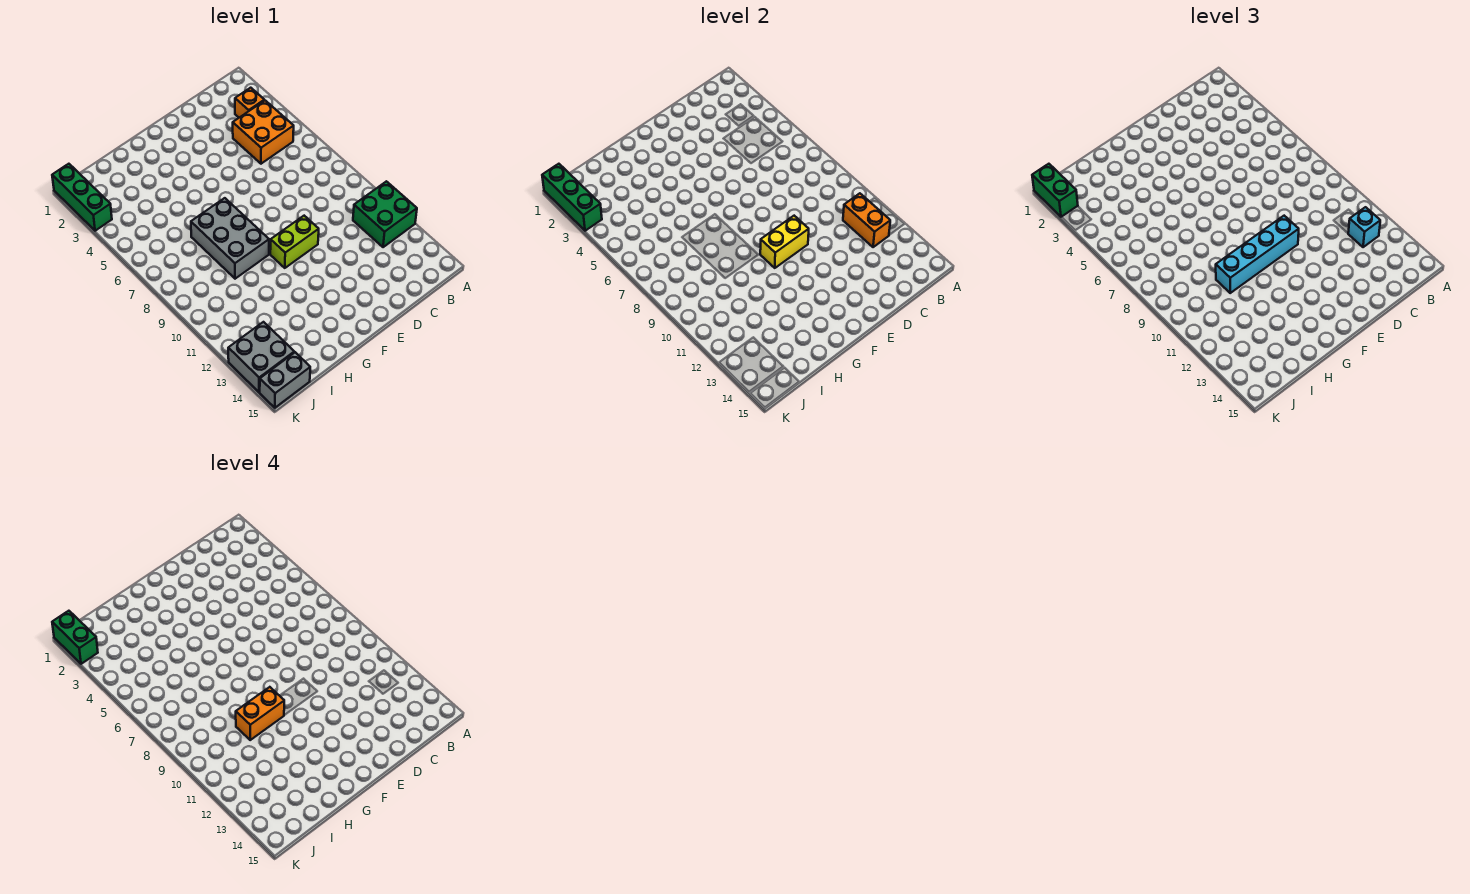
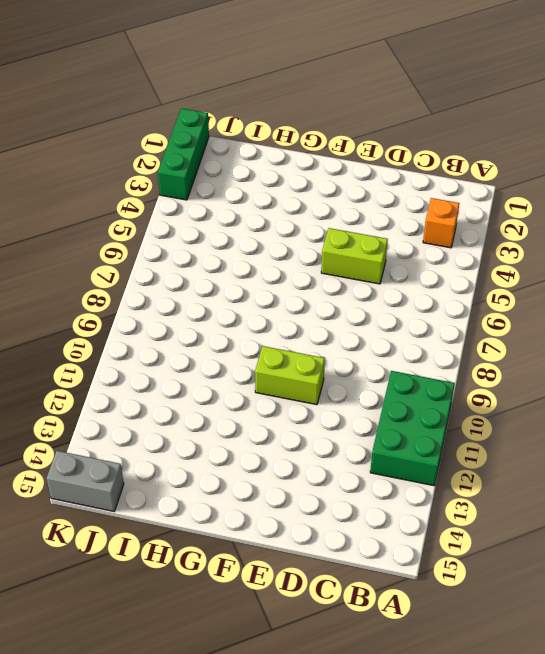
green brick A10:B12 level 1 -> green brick A11:B12 level 1
lime brick D5:E5 level 1 -> none
none -> orange brick B4:C5 level 1
none -> grey brick G7:H9 level 1
none -> grey brick J13:K14 level 1

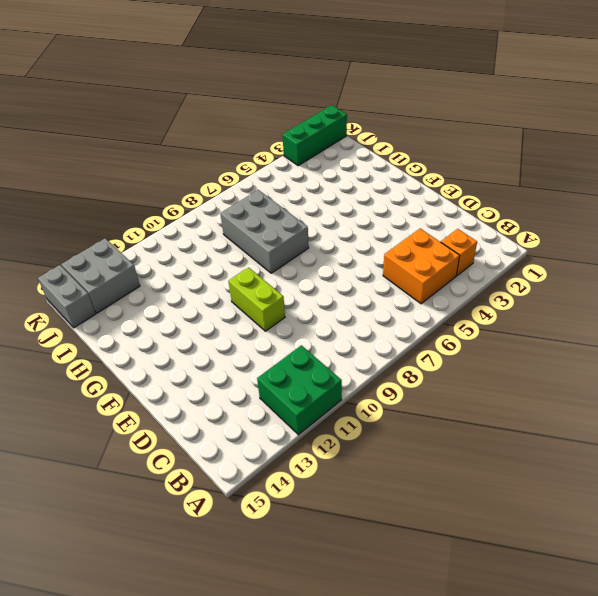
grey brick G7:I8 level 1 -> grey brick G7:H9 level 1
none -> orange brick B11:B12 level 2
none -> yellow brick E10:F10 level 2
none -> green brick K1:K3 level 2

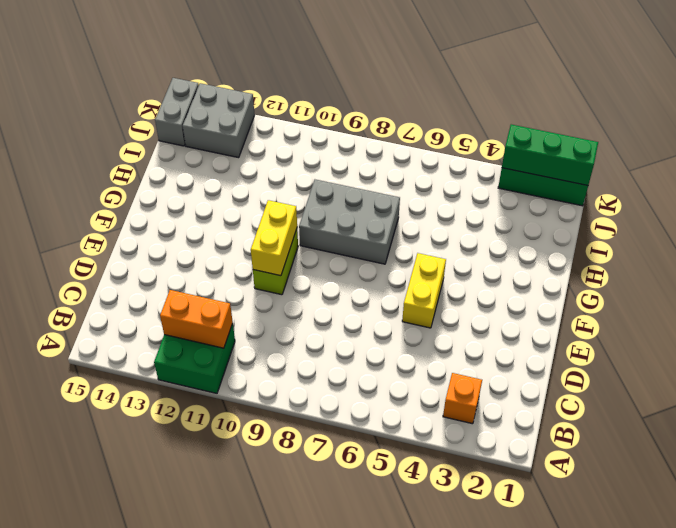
yellow brick E5:F5 level 1 -> none
none -> orange brick B4:C5 level 1
none -> cyan brick B12 level 3
none -> cyan brick E10:H10 level 3

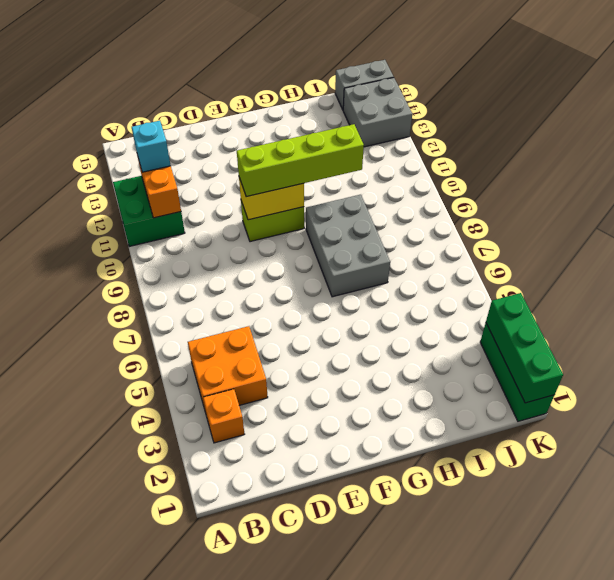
lime brick E10:H10 level 3 -> cyan brick E10:H10 level 3
none -> green brick K1:K2 level 3
none -> orange brick G10:H10 level 4
none -> green brick K1:K2 level 4

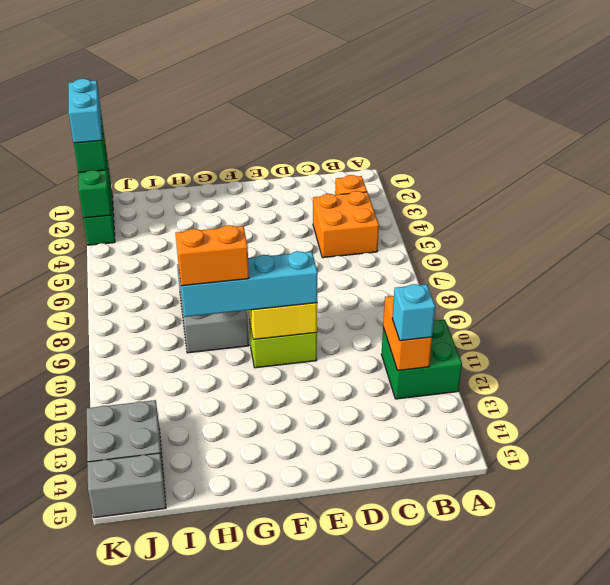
cyan brick K1:K2 level 4 -> green brick K1:K2 level 4

